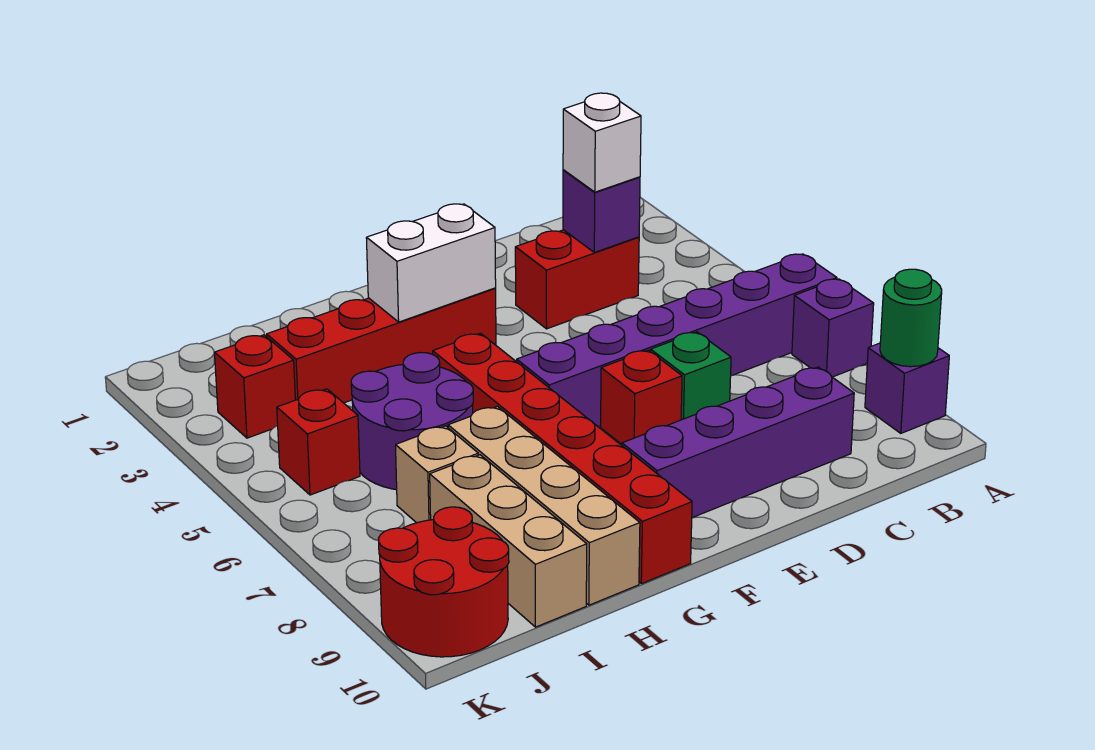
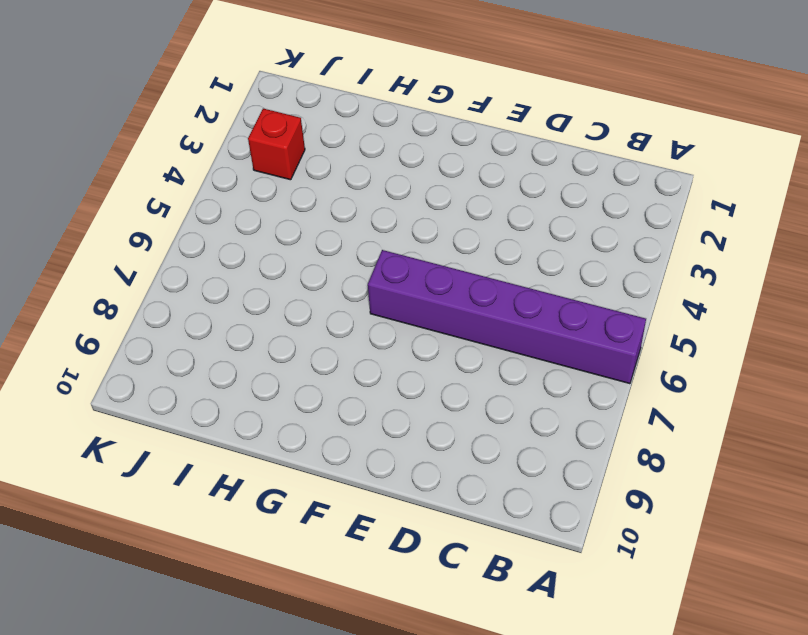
none -> purple brick A7 level 1
none -> purple brick A9 level 1
none -> red brick C3:D3 level 1

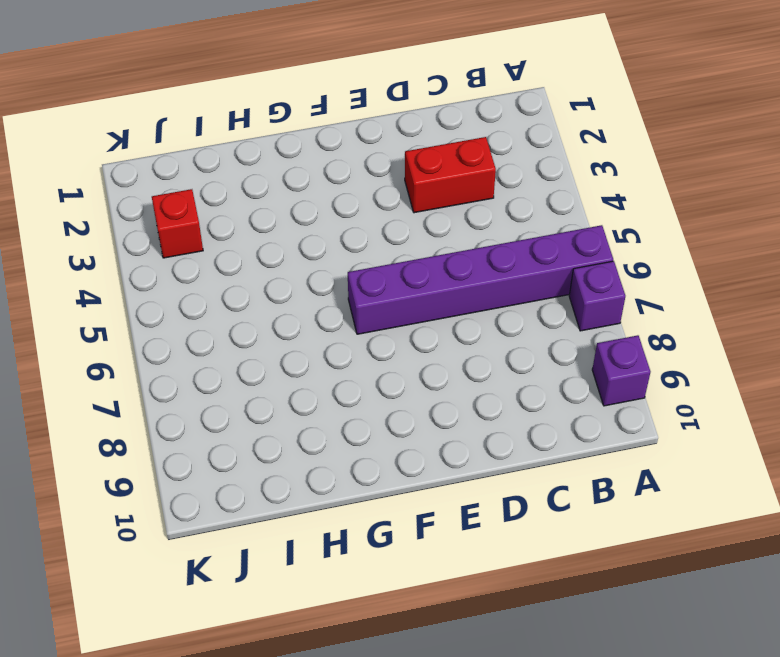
none -> purple brick C9:F9 level 1
none -> green brick D7 level 1
none -> red brick E7 level 1

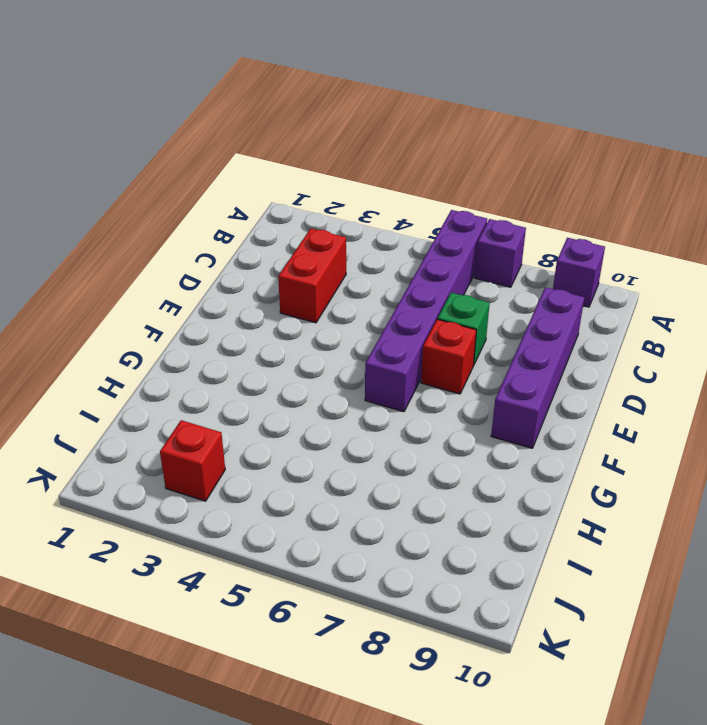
none -> red brick F3:I3 level 1
none -> red brick G5:G10 level 1
none -> purple round brick H5:I6 level 1

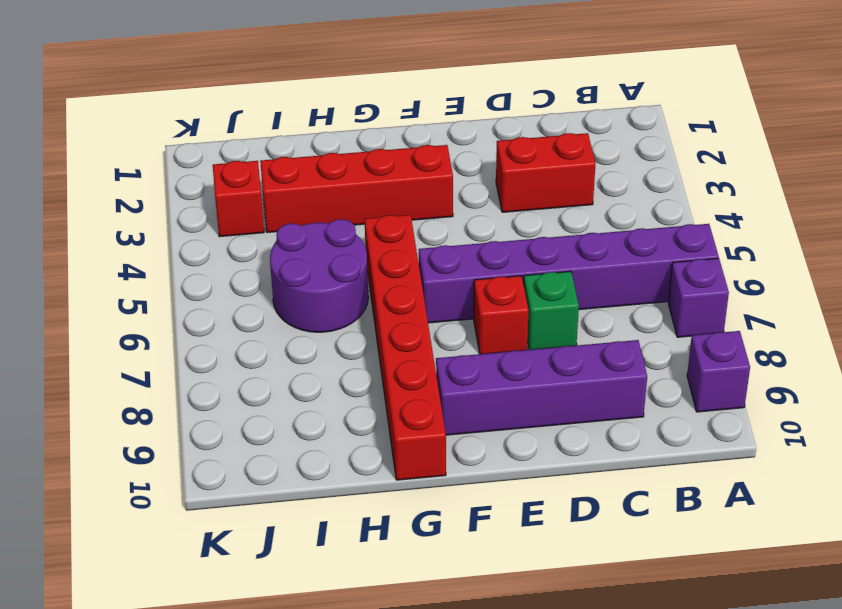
none -> tan brick H7:H10 level 1
none -> tan brick I7 level 1
none -> tan brick I8:I10 level 1

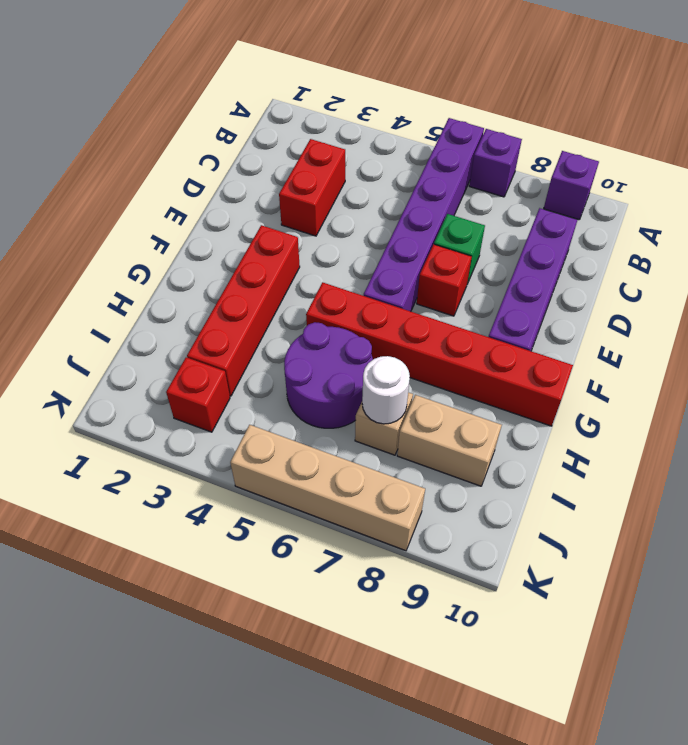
white round brick I7 level 2 -> none
tan brick I8:I9 level 1 -> tan brick I8:I10 level 1
tan brick K5:K8 level 1 -> tan brick H7:H10 level 1
none -> red brick J5 level 1
none -> red round brick J9:K10 level 1
none -> green round brick A9 level 2

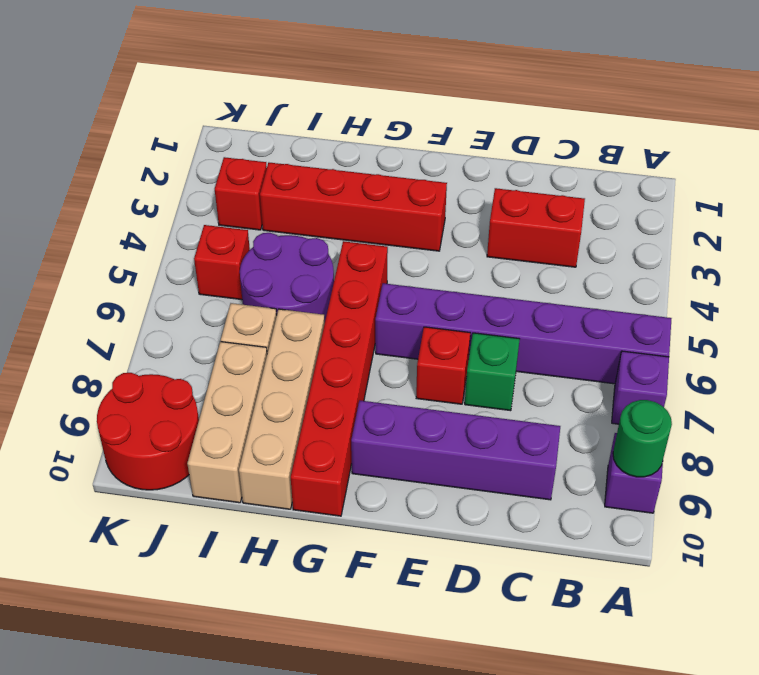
none -> purple brick C3 level 2
none -> white brick F3:G3 level 2
none -> white brick C3 level 3

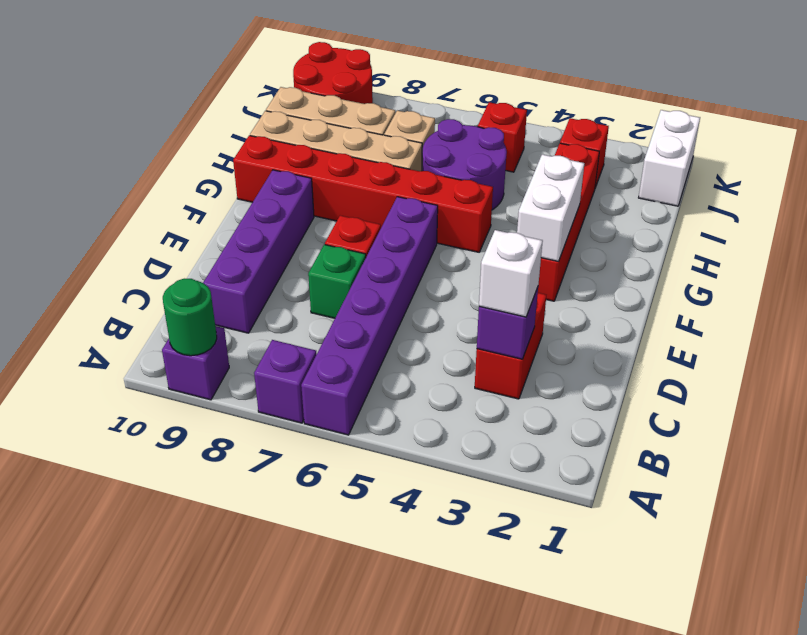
white brick J1:K1 level 1 -> none

